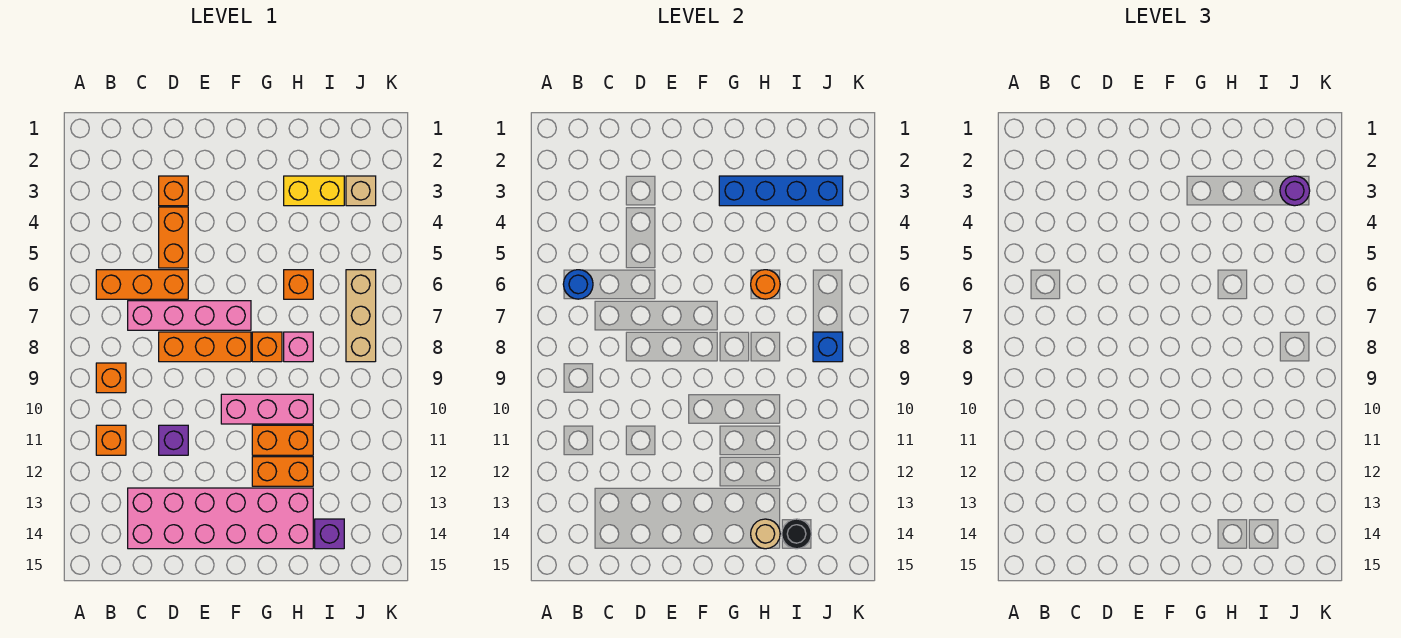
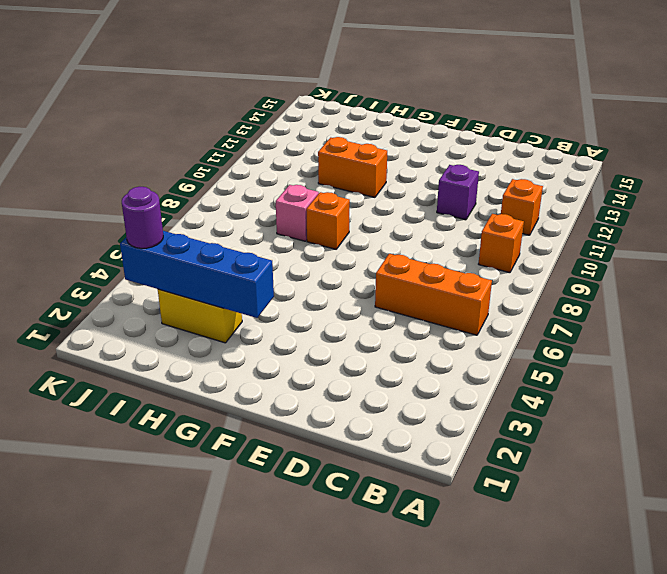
none -> pink brick C7:F7 level 1
none -> pink brick C13:H14 level 1
none -> orange brick D3 level 1

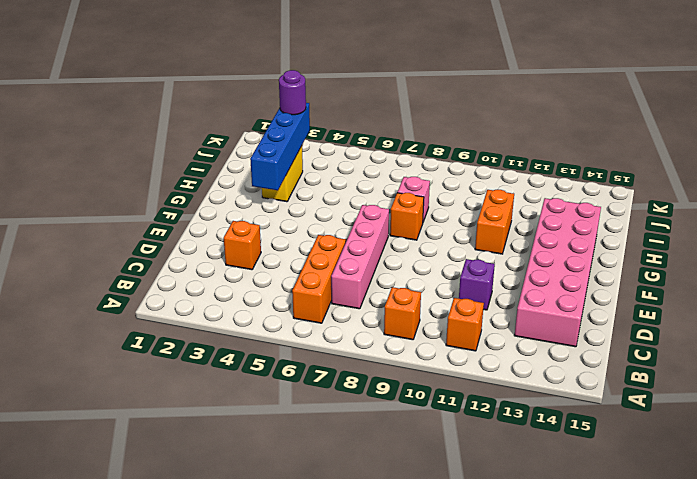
none -> orange brick D4:D5 level 1
none -> orange brick D8:F8 level 1
none -> pink brick F10:H10 level 1

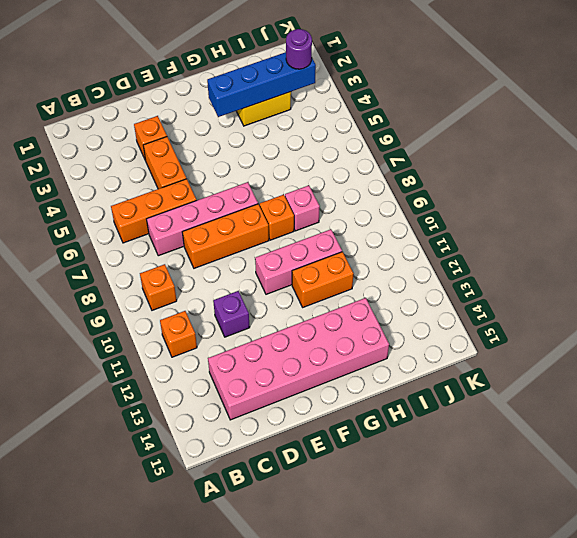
none -> orange brick G12:H12 level 1
none -> orange brick H6 level 1
none -> purple brick I14 level 1

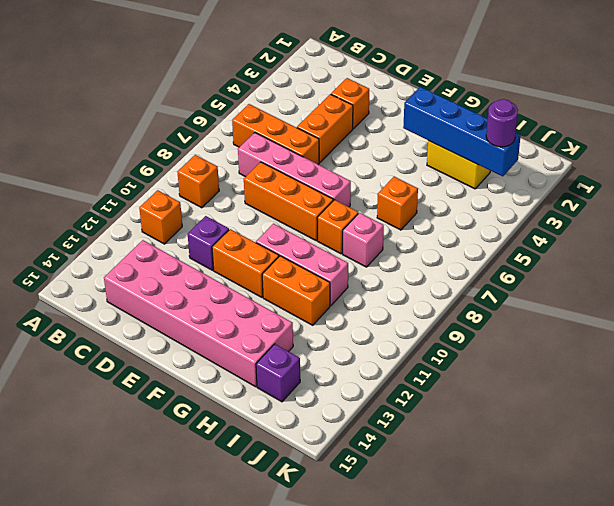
orange brick E11:F11 level 1 -> orange brick G12:H12 level 1
none -> tan brick J3 level 1
none -> tan brick J6:J8 level 1
none -> blue round brick B6 level 2

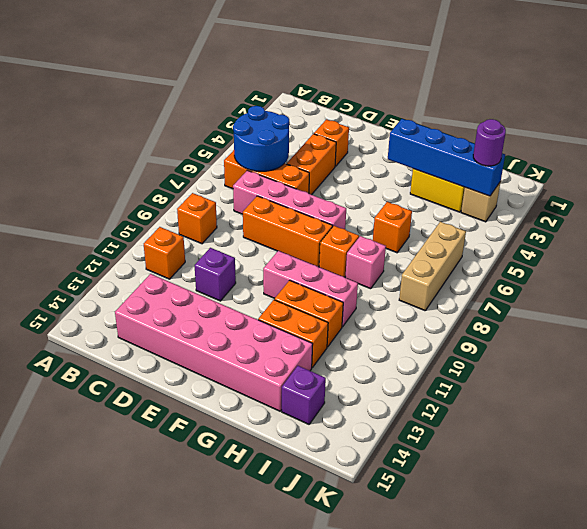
blue round brick B5:C6 level 2 -> blue round brick B6 level 2
none -> orange round brick H6 level 2
none -> tan round brick H14 level 2
none -> black round brick I14 level 2

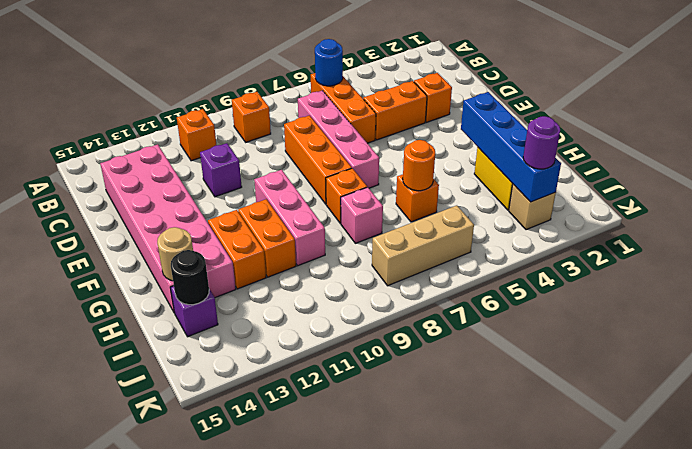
none -> blue brick J8 level 2

